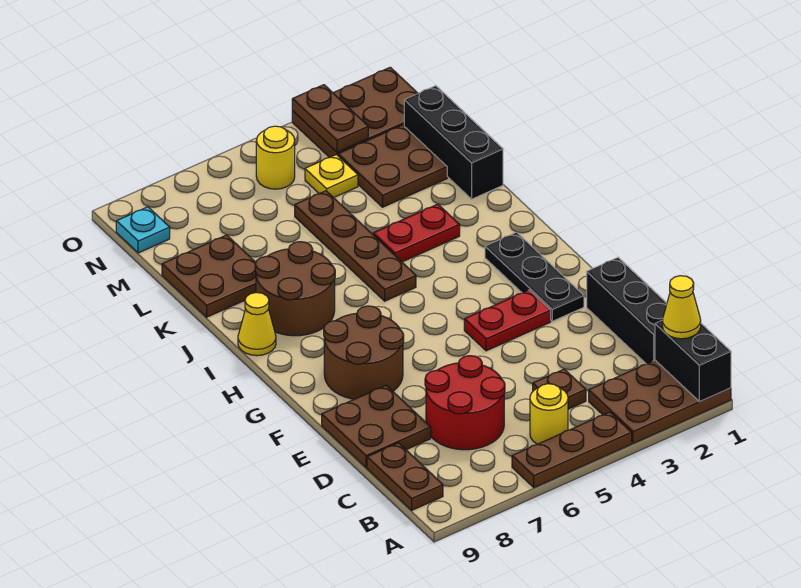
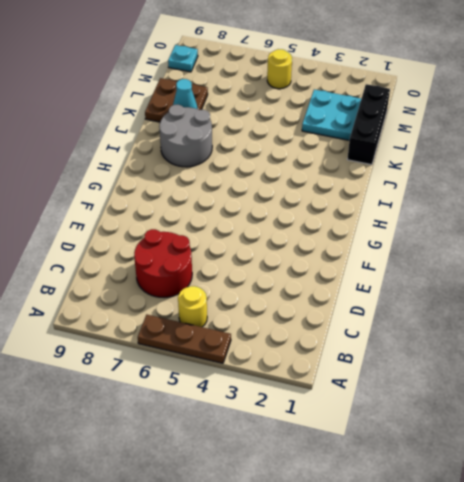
grey round brick I7:J8 level 1 -> brown round brick I7:J8 level 1
cyan cone K8 level 2 -> none
cyan plate L2:M3 level 1 -> brown plate L2:M3 level 1
none -> brown plate A1:B3 level 1
none -> brown plate B9:C9 level 1
none -> black brick C1:E1 level 1

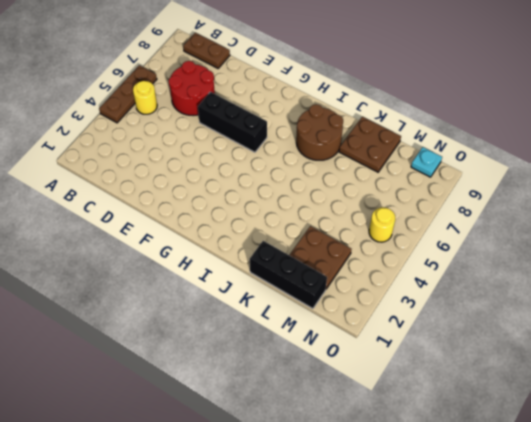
black brick E6:G6 level 1 -> black brick C1:E1 level 1
none -> brown plate A1:B3 level 1
none -> brown plate C4 level 1
none -> brown plate D8:E9 level 1

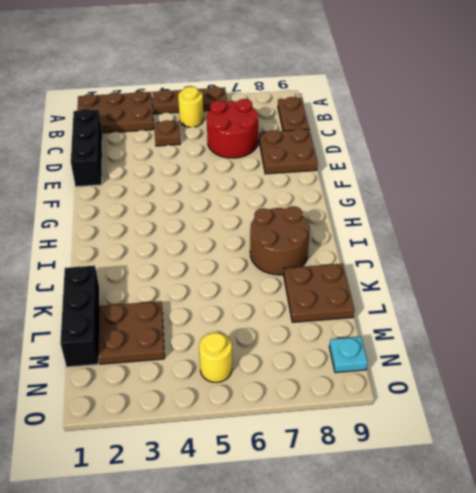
none -> black plate F2:H2 level 1
none -> red plate F3:F4 level 1
none -> brown round brick F7:G8 level 1

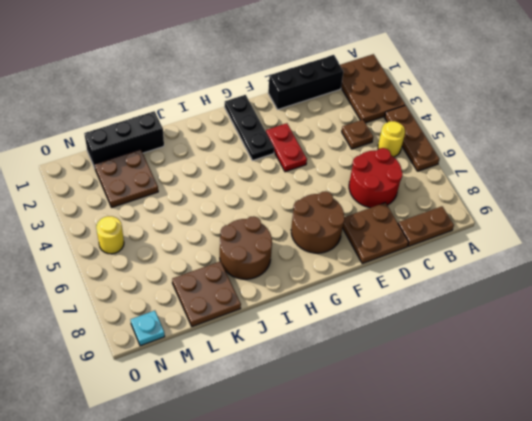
black plate G1:G3 level 1 -> black plate F2:H2 level 1
none -> brown plate I5:L5 level 1
none -> yellow cone I9 level 1
none -> red plate J3:J4 level 1

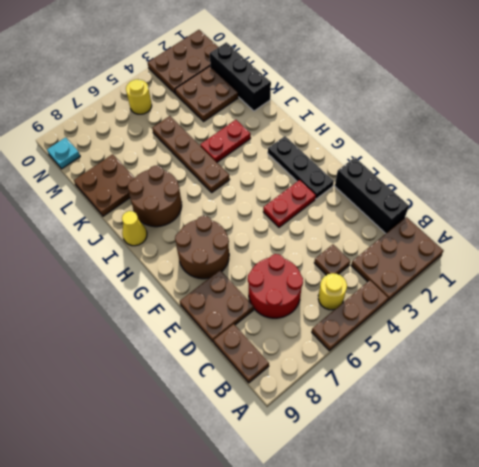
none -> yellow plate M4 level 1
none -> black brick A1:B1 level 2
none -> brown plate N3:O3 level 2

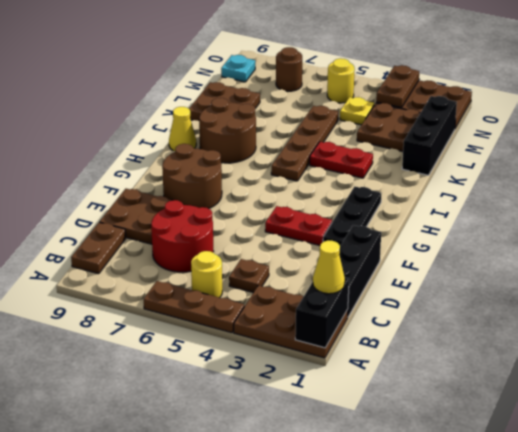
brown round brick N7 level 1 -> none

